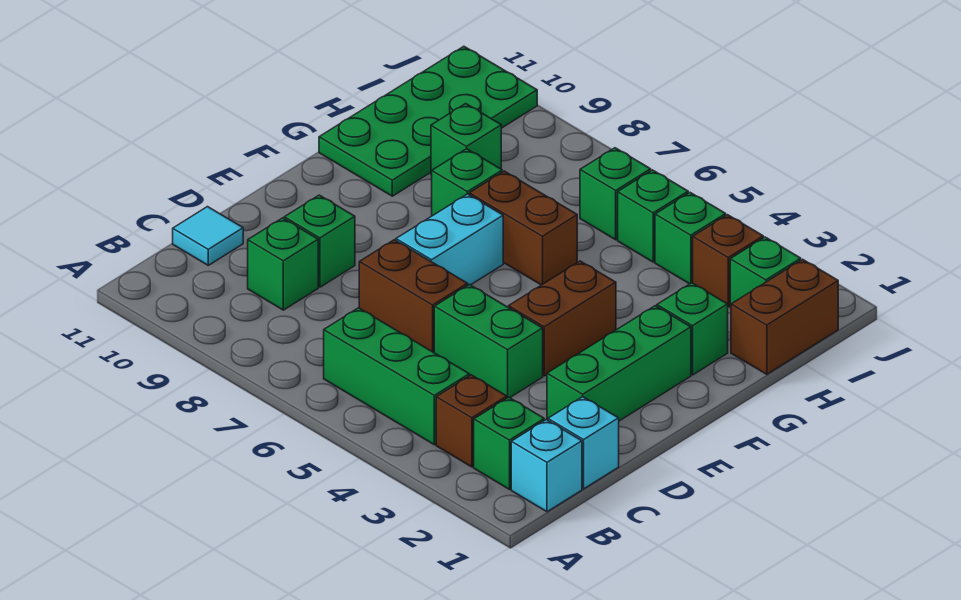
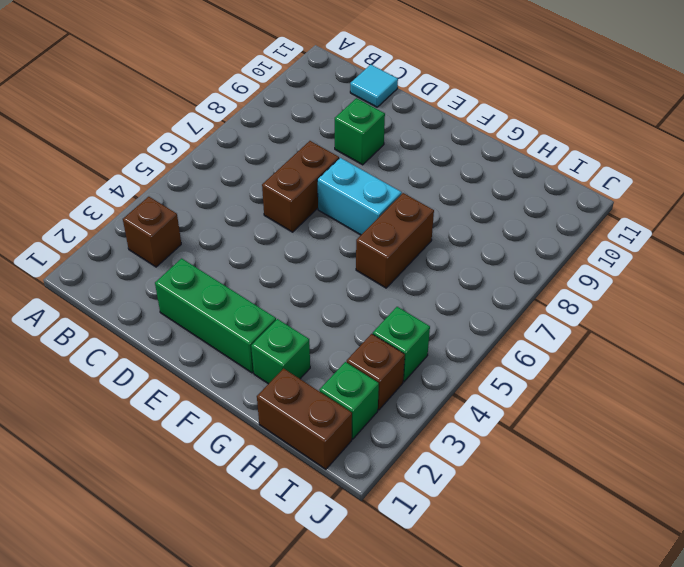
none -> cyan brick B1 level 1
none -> green brick B2 level 1
none -> green brick B4:B6 level 1

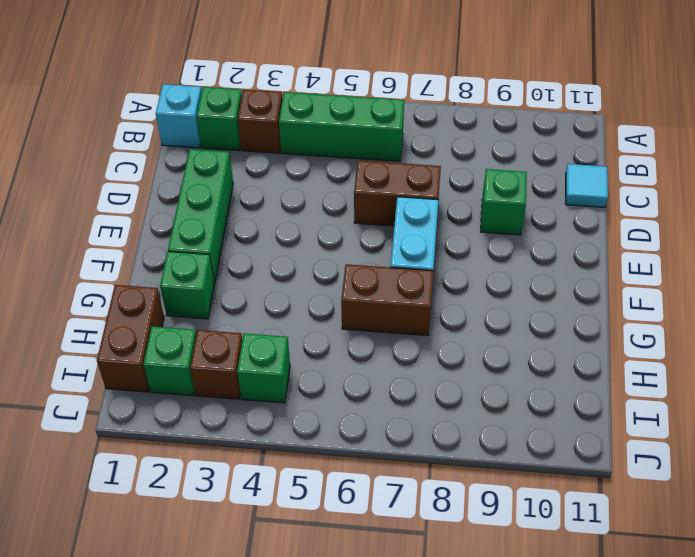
none -> cyan brick C1 level 1
none -> green brick C9 level 1
none -> green brick D4:D5 level 1

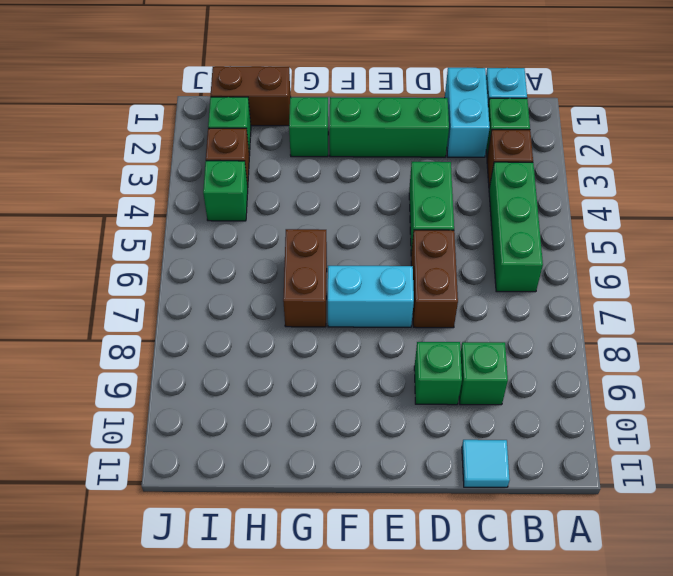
cyan brick C1:C2 level 1 -> cyan brick C1 level 1
none -> brown brick E4:F4 level 1
none -> green brick G8 level 1
none -> green plate G10:J11 level 1

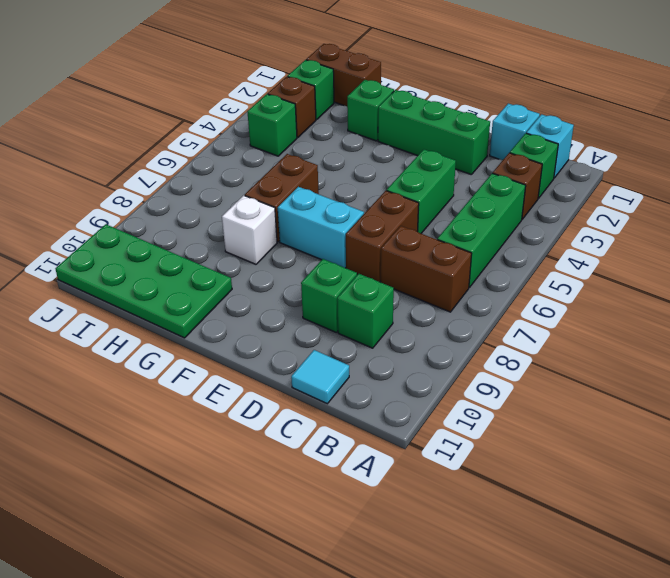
brown brick B7:C7 level 1 -> brown brick E4:F4 level 1
white brick G8 level 1 -> green brick G8 level 1
none -> green brick H9 level 1
none -> green brick I5 level 1
none -> green brick I6 level 1

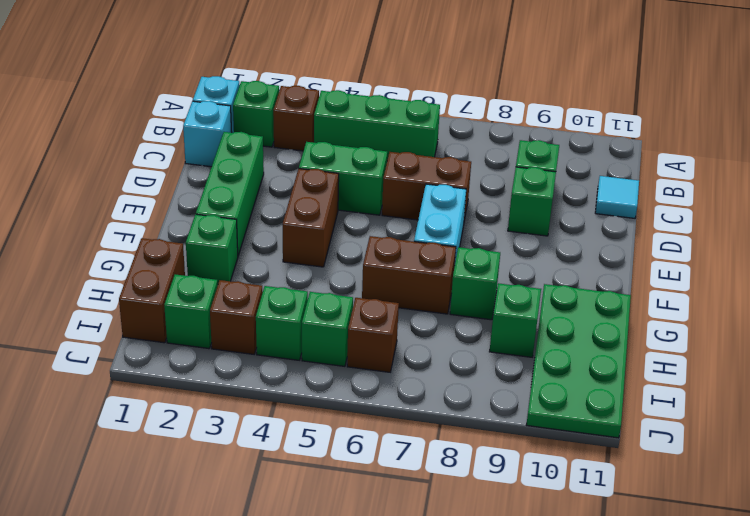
brown brick I6 level 1 -> green brick I6 level 1

